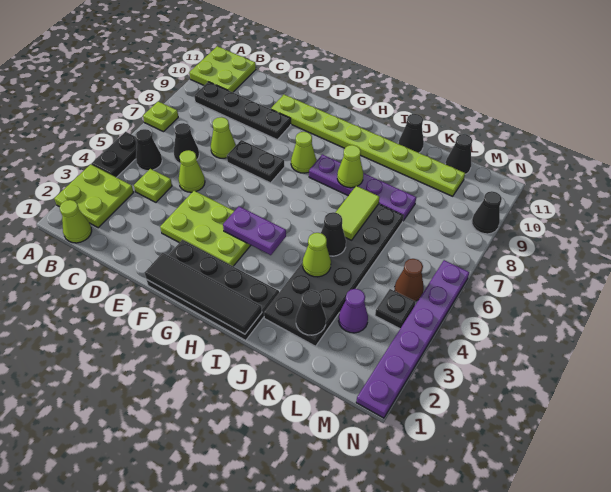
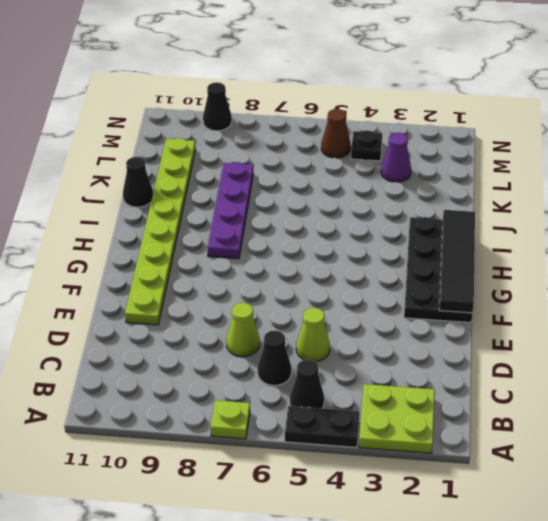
none -> lime plate A10:B11 level 1
none -> lime cone B1 level 1
none -> black plate B9:E9 level 1
none -> lime plate C4 level 1

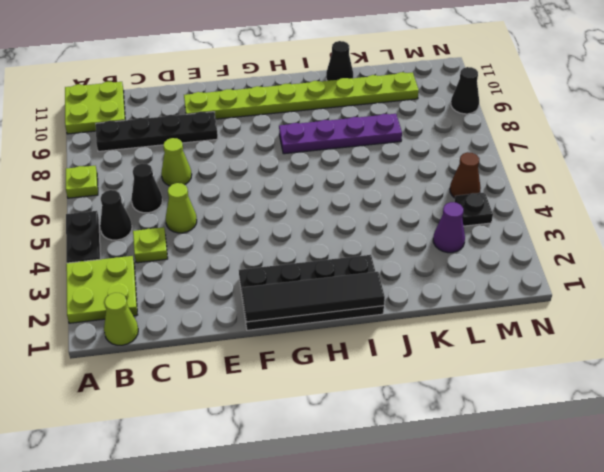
none -> lime plate E3:G4 level 1
none -> black plate E7:F7 level 1
none -> lime cone G8 level 1
none -> black plate J2:K7 level 1

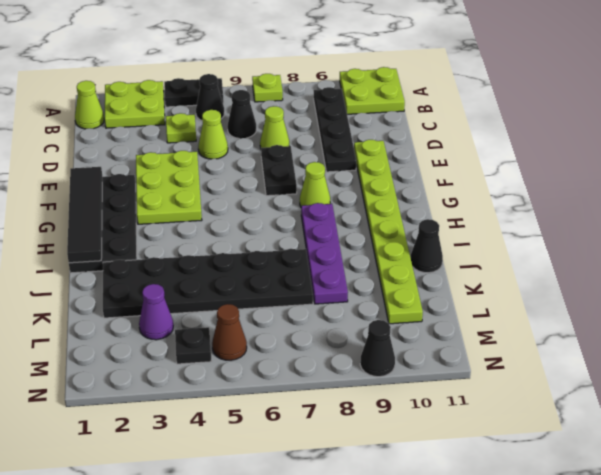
none -> black cone L11 level 1
none -> purple plate N1:N6 level 1
none -> purple plate G4:H4 level 2
none -> lime cone I8 level 2

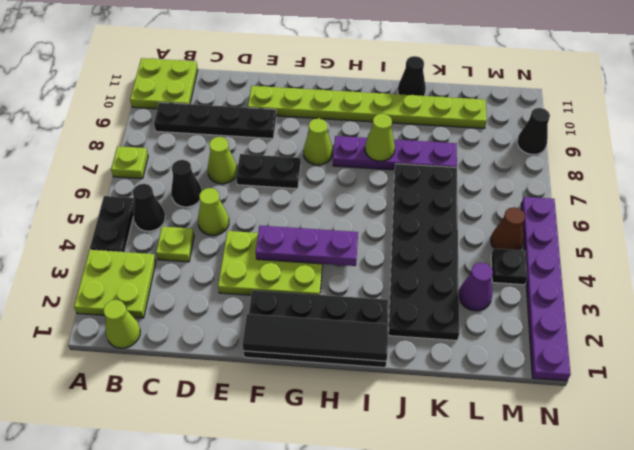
purple plate F4:H4 level 2 -> purple plate G4:H4 level 2
none -> black cone L11 level 1
none -> lime cone J4 level 2
none -> black cone J5 level 2
none -> lime tile J6:J7 level 2

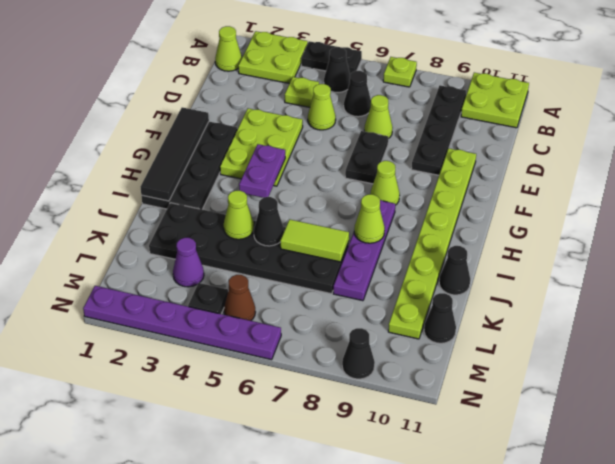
none -> black cone K2 level 2

